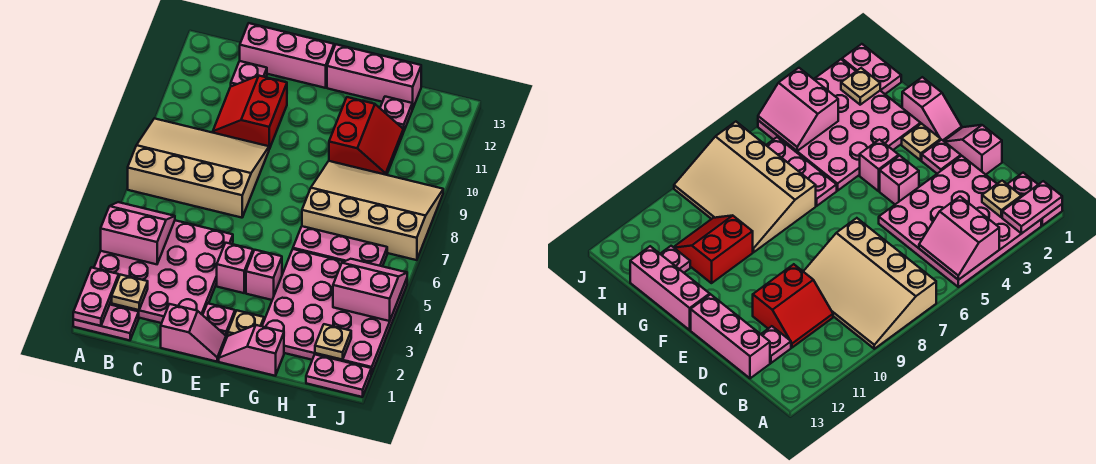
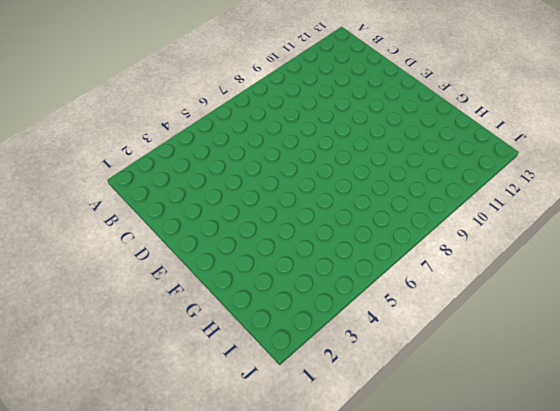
none -> pink plate A1:B1 level 1
none -> pink plate A2:D5 level 1
none -> tan slope A7:D9 level 1 top 7

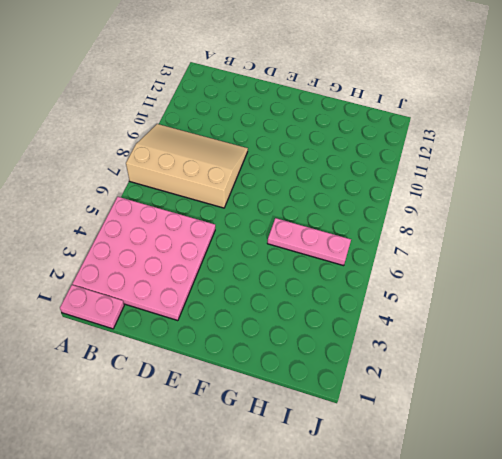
none -> red slope C10:D11 level 1 top D
none -> pink plate C12 level 1
none -> pink brick C13:E13 level 1

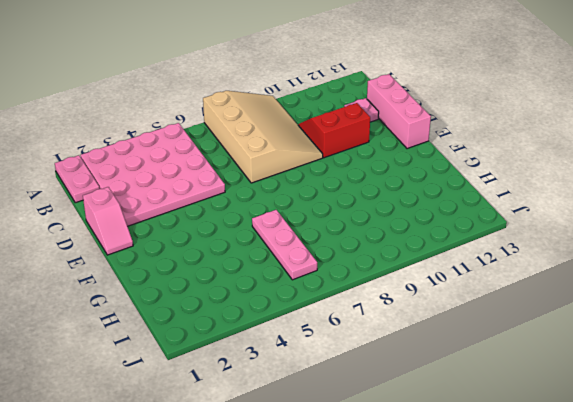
none -> pink plate E2 level 1
none -> pink brick E4 level 1
none -> pink slope F1:G1 level 1 top G

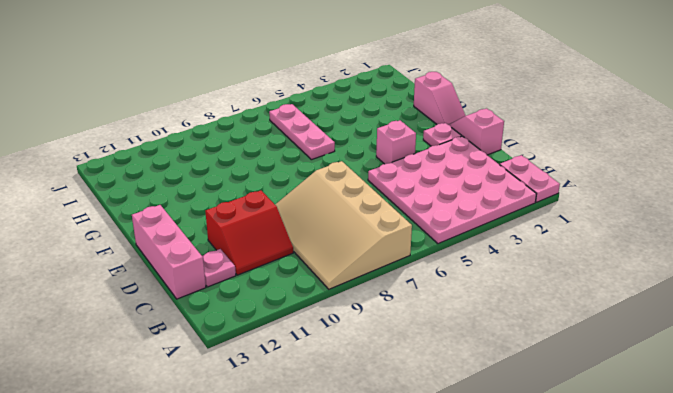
none -> tan plate F2 level 1
none -> pink brick F4 level 1
none -> pink brick F13:H13 level 1

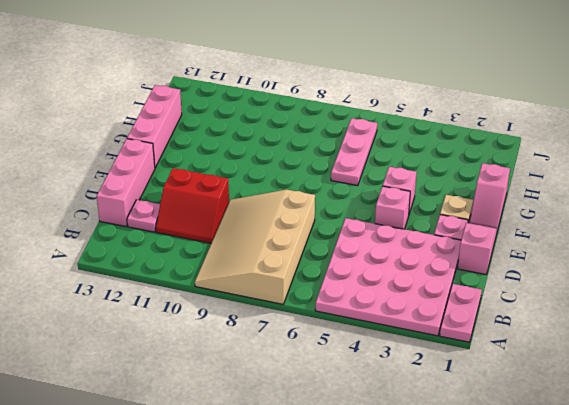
none -> pink plate G2:J5 level 1
none -> tan slope G7:J9 level 1 top 7
none -> red slope G10:H11 level 1 top G

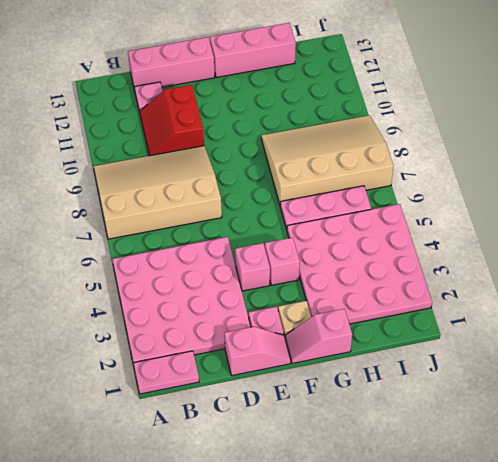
none -> red slope G10:H11 level 1 top G
none -> pink plate H12 level 1
none -> pink plate I1:J1 level 1

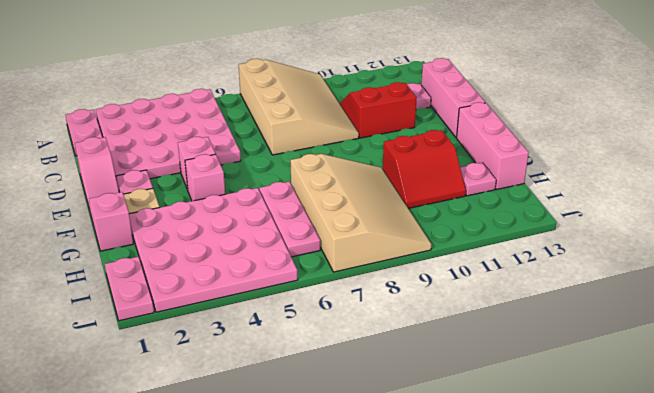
none -> pink plate A1:A2 level 2
none -> pink slope A4:B5 level 2 top 4
none -> tan plate B2 level 2

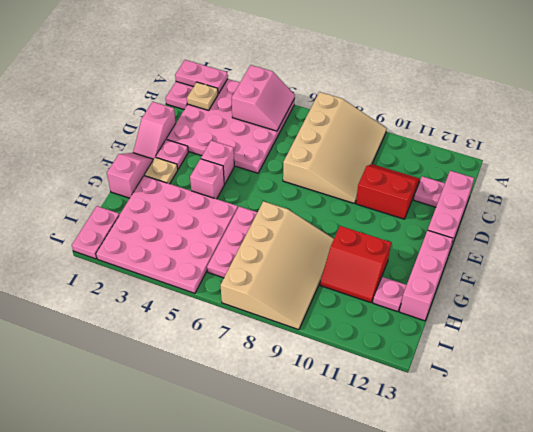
none -> tan plate I2 level 2
none -> pink slope I4:J5 level 2 top 4

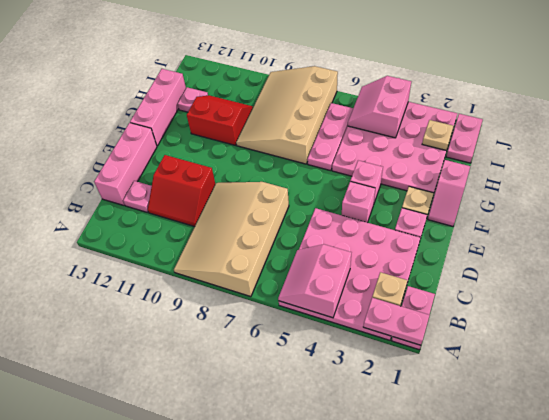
none -> pink slope D1:E1 level 1 top D

